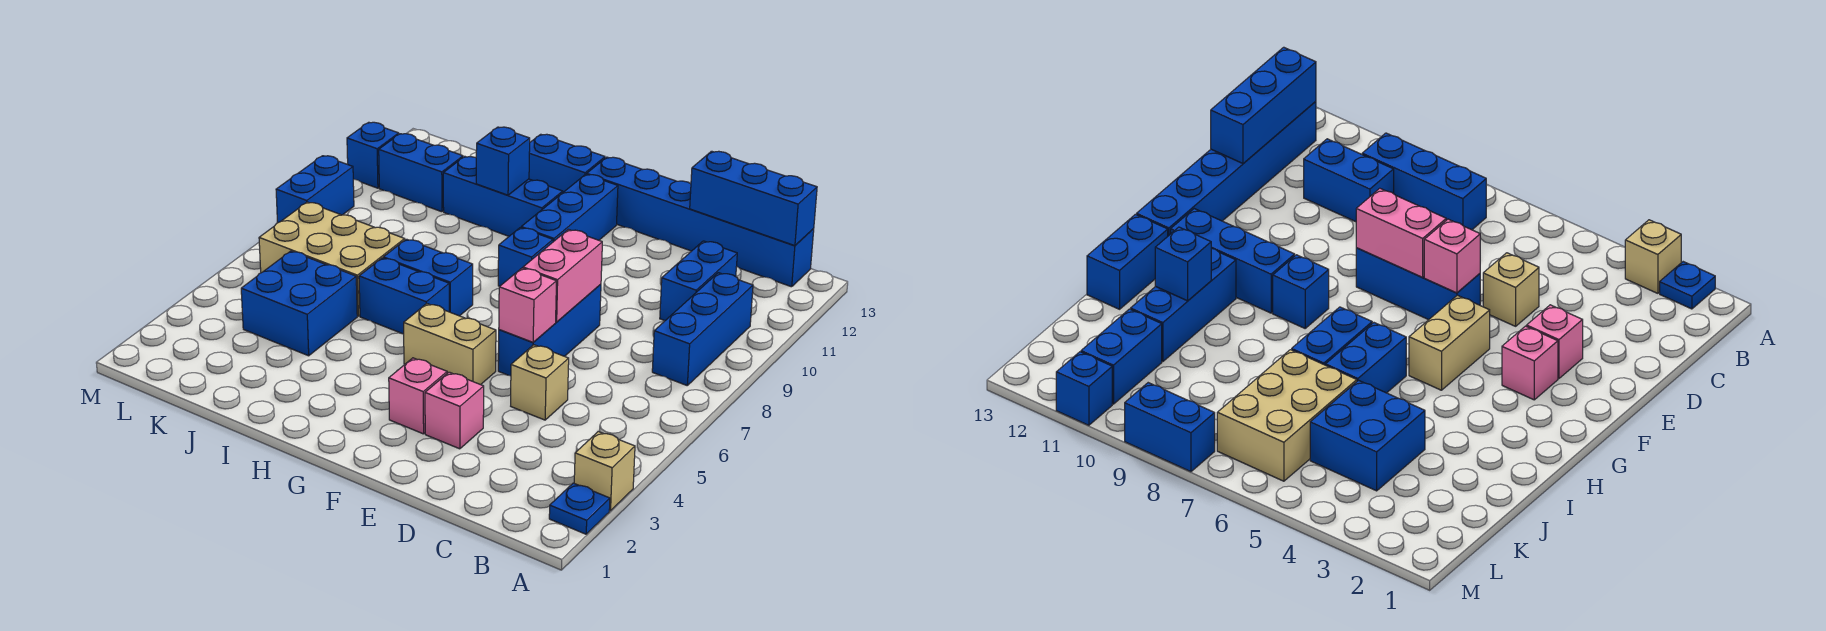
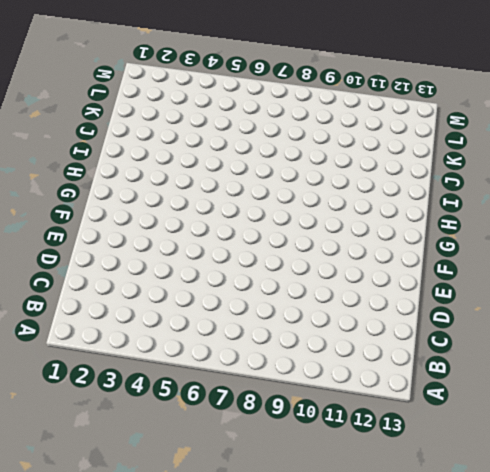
none -> blue plate A2 level 1
none -> tan brick A3 level 1
none -> blue brick B8:B10 level 1

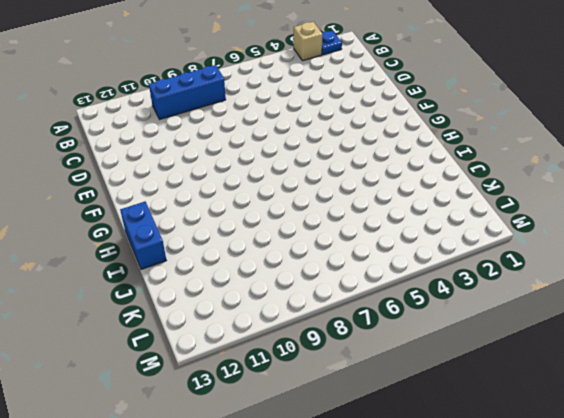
none -> blue brick B13:G13 level 1
none -> blue brick C10:C11 level 1
none -> tan brick D5 level 1

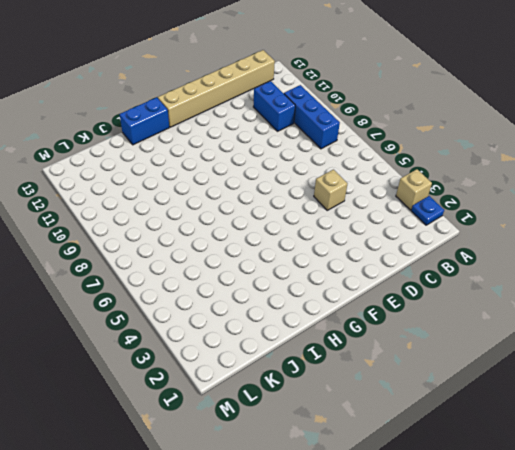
tan brick B13:G13 level 1 -> blue brick B13:G13 level 1
none -> pink brick E3 level 1
none -> blue brick E6:E8 level 1
none -> pink brick F3 level 1

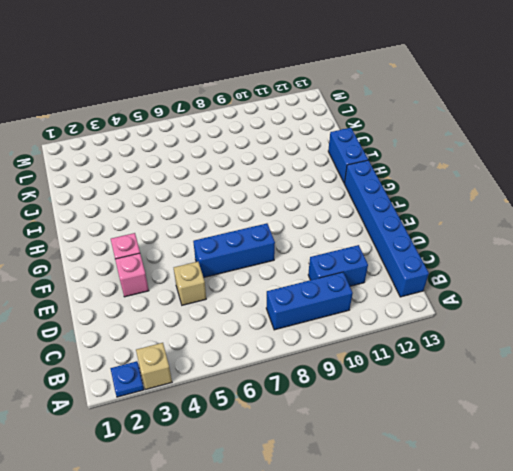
none -> tan brick F5:G5 level 1
none -> blue brick G9 level 1
none -> blue brick G10:G12 level 1

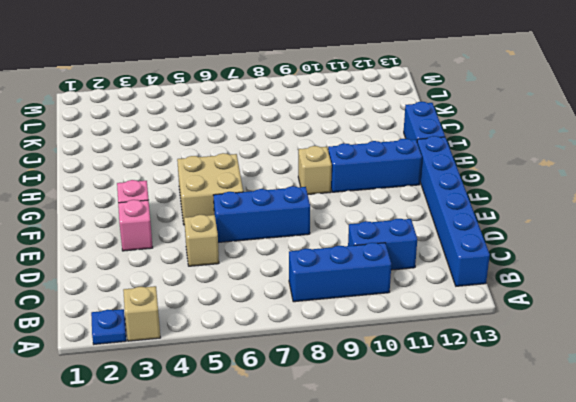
tan brick F5:G6 level 1 -> tan brick F5:G5 level 1
tan brick G9 level 1 -> blue brick G9 level 1
none -> blue brick H6:I6 level 1
none -> blue brick H7:I7 level 1
none -> blue brick H11:J11 level 1

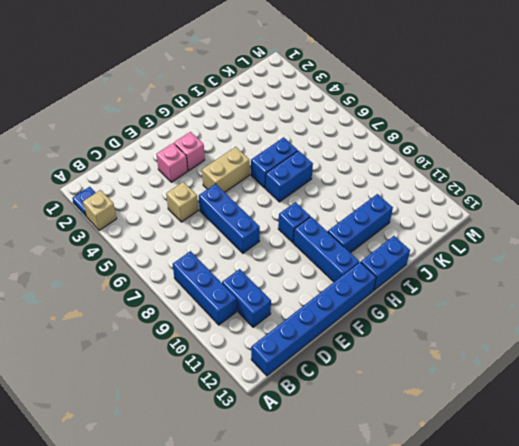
none -> blue brick J4:K5 level 1
none -> tan brick J6:L7 level 1
none -> blue brick K11:L11 level 1

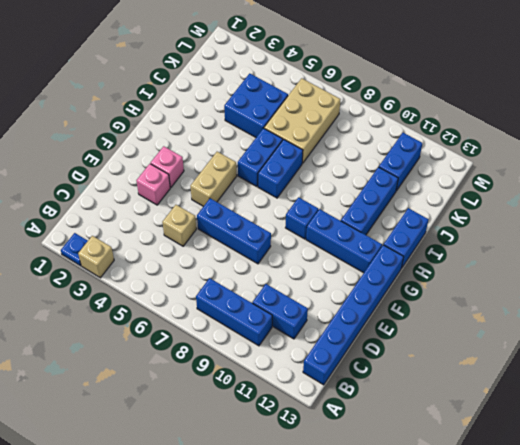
none -> blue brick M8:M9 level 1
none -> blue brick M11 level 1
none -> blue brick B13:D13 level 2

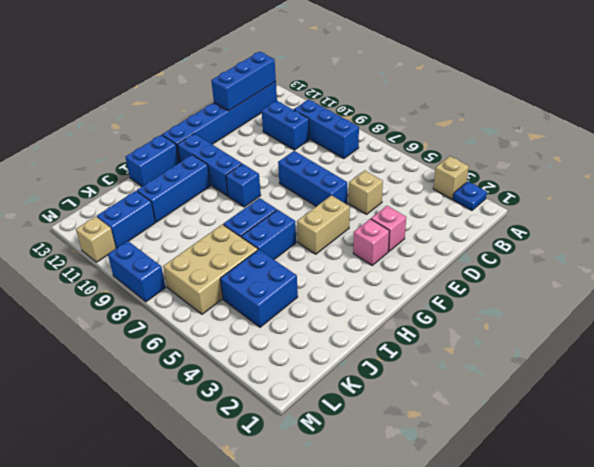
tan brick M11 level 1 -> blue brick M11 level 1
none -> pink brick E6 level 2
none -> pink brick E7:E8 level 2
none -> blue brick I11 level 2

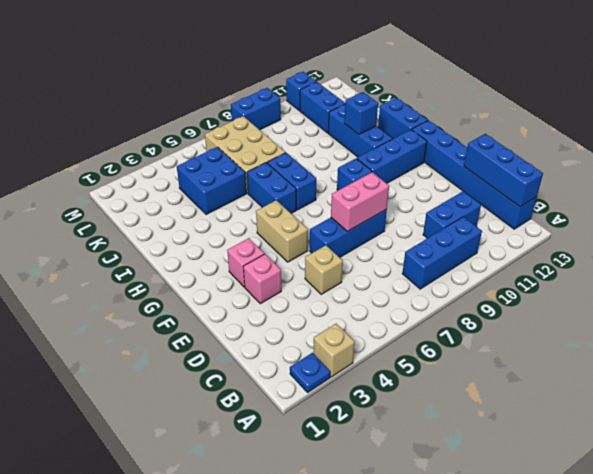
none -> pink brick E6 level 2

